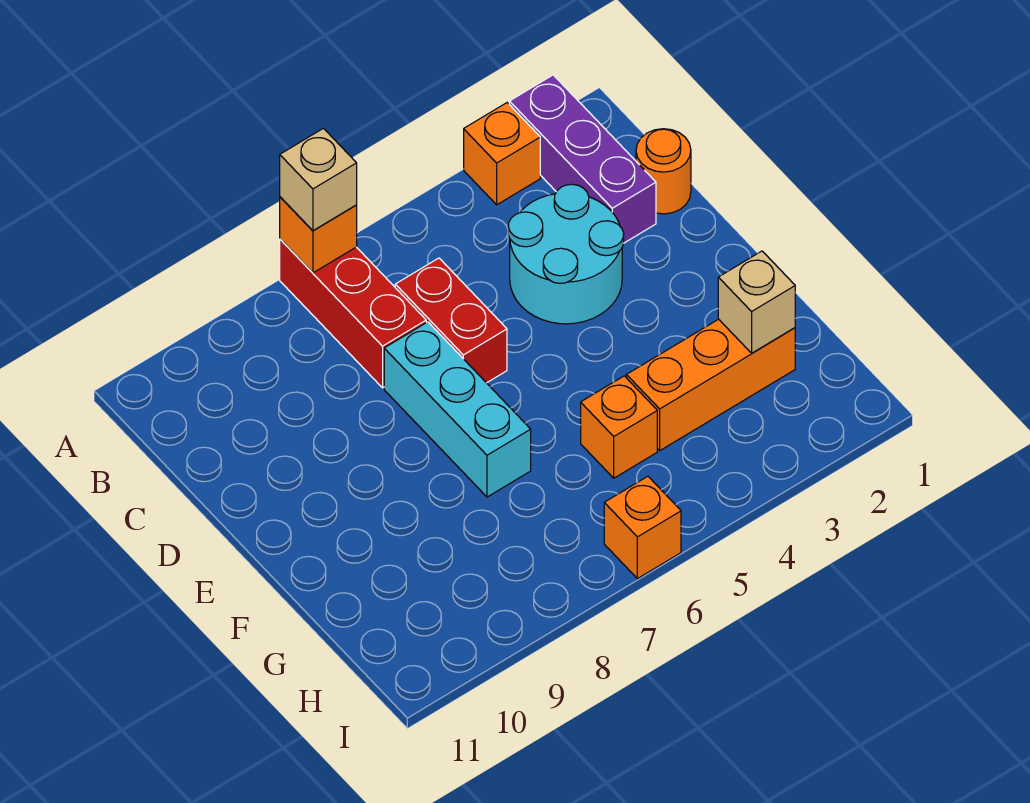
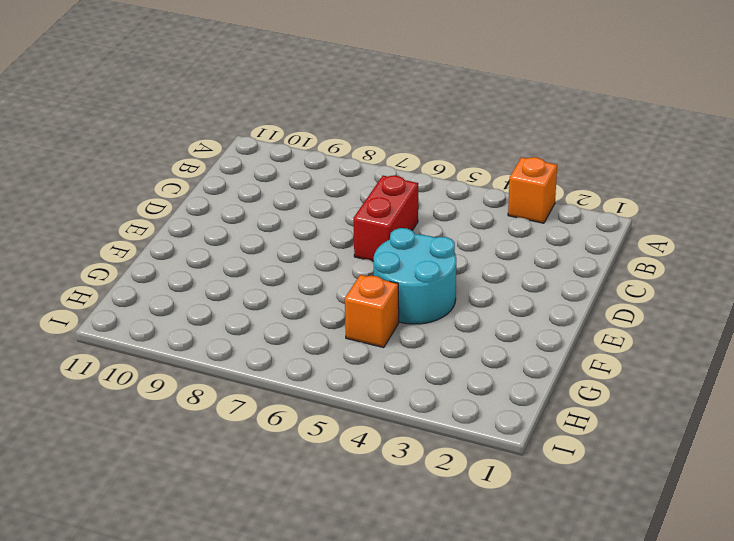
cyan round brick E4:F5 level 1 -> cyan round brick C3:D4 level 1
none -> purple brick A2:C2 level 1
none -> red brick A7:C7 level 1
none -> orange round brick C1 level 1

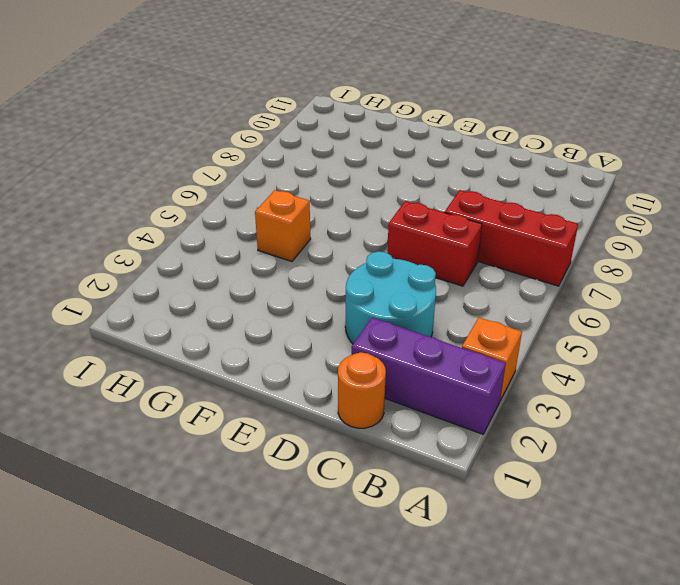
none -> cyan brick D7:F7 level 1
none -> orange brick G2:G4 level 1
none -> orange brick I6 level 1

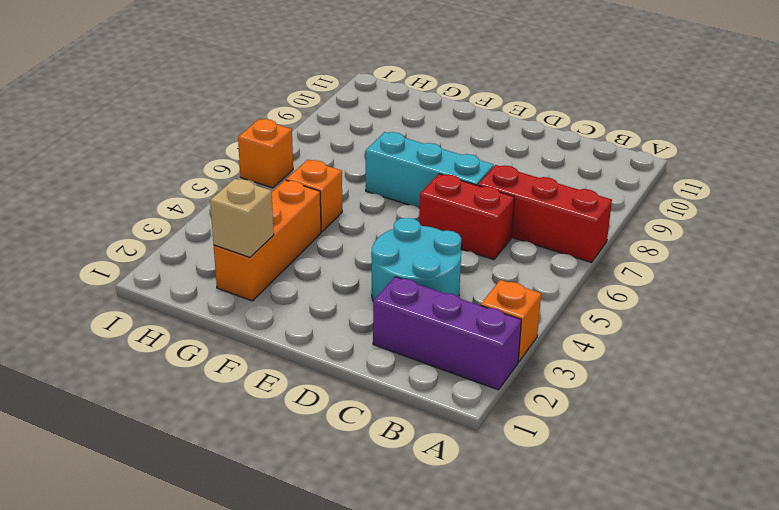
none -> orange round brick C1 level 1
none -> orange brick A7 level 2
none -> tan brick A7 level 3

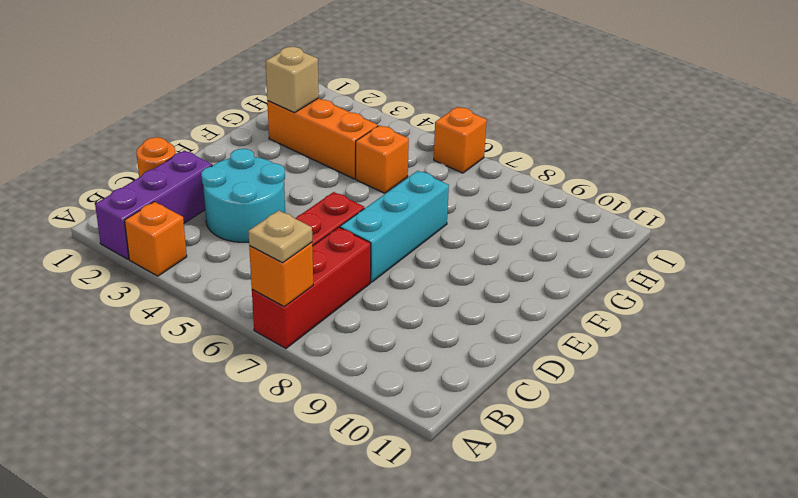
tan plate A7 level 3 -> tan brick A7 level 3

